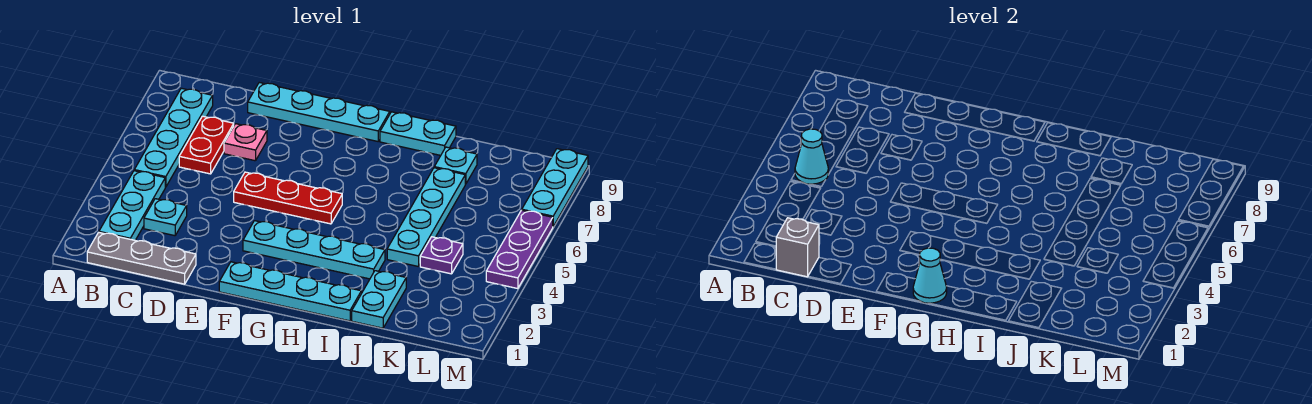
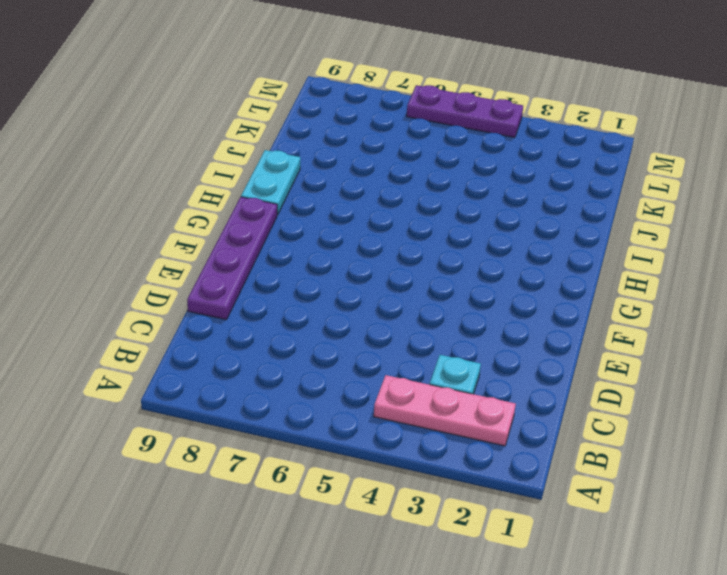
pink plate B2:B4 level 1 -> cyan plate B2:B4 level 1
purple plate D9:G9 level 1 -> cyan plate D9:G9 level 1
none -> grey plate B1:D1 level 1
none -> cyan plate B5:B8 level 1
none -> red plate C6:C7 level 1

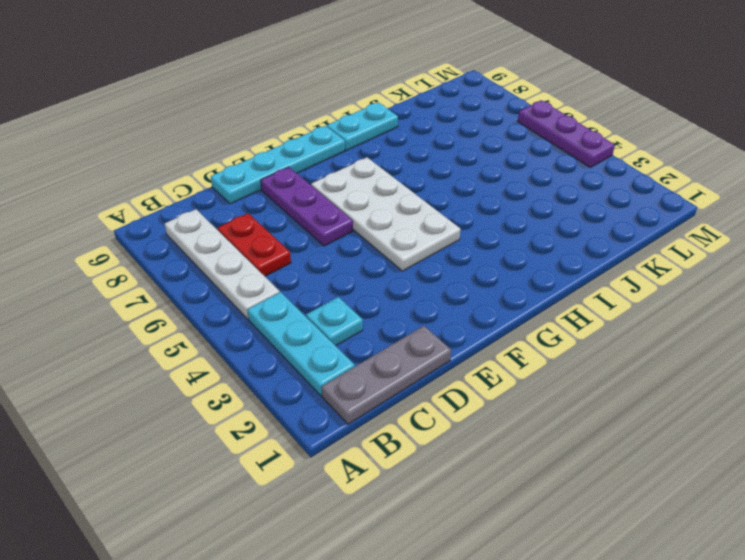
white plate B5:B8 level 1 -> cyan plate B5:B8 level 1
purple plate E6:E8 level 1 -> none
white plate F4:G7 level 1 -> red plate E5:G5 level 1
none -> pink plate D7 level 1
none -> cyan plate F1:I1 level 1
none -> cyan plate F3:I3 level 1

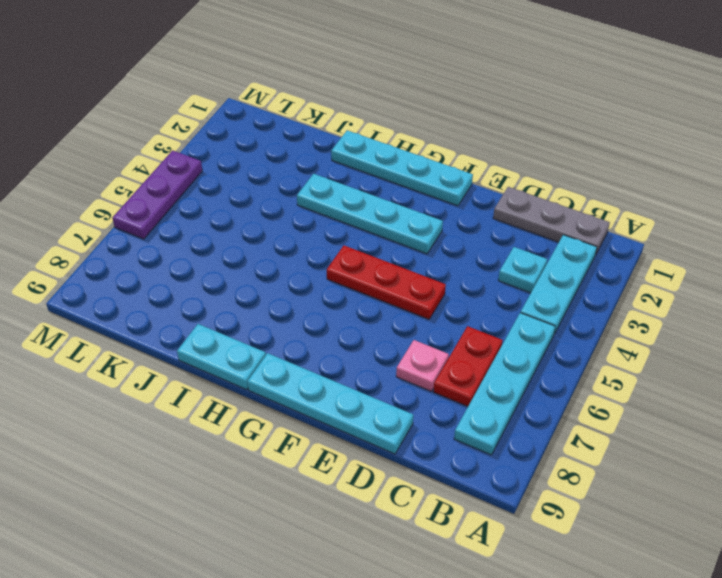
none -> cyan plate J1:J2 level 1
none -> cyan plate J4:J7 level 1
none -> cyan plate J8 level 1

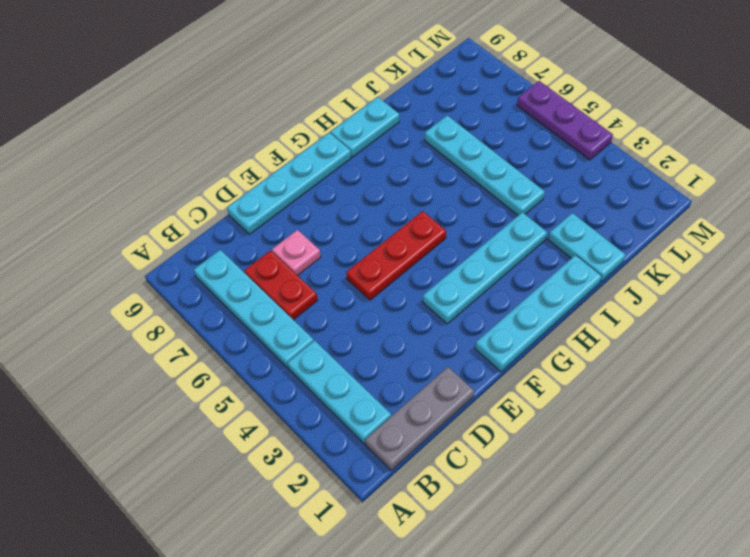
none -> cyan plate C3 level 1
none -> cyan plate J8 level 1
none -> purple plate K4 level 1

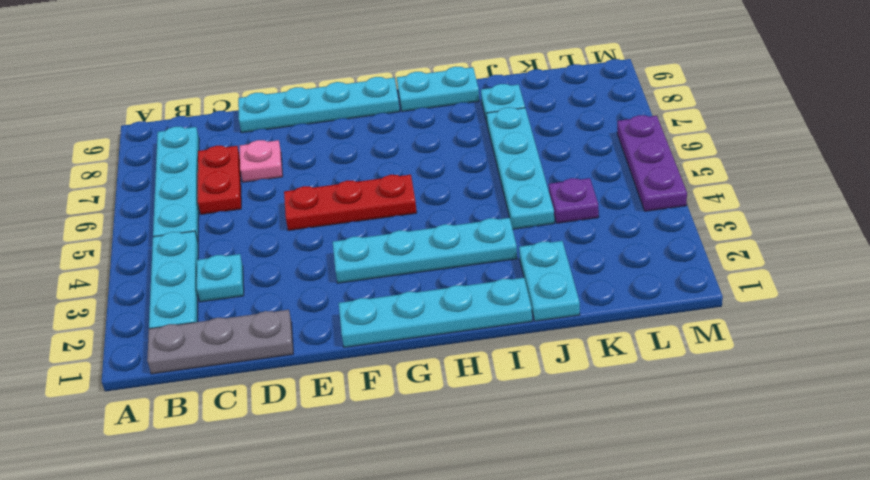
none -> cyan plate M7:M9 level 1
none -> cyan cone B5 level 2
none -> grey brick C1 level 2

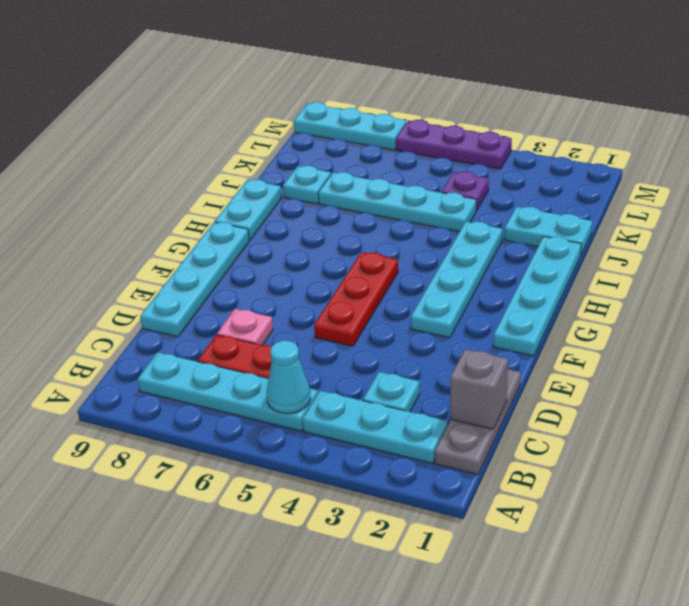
none -> cyan cone G1 level 2

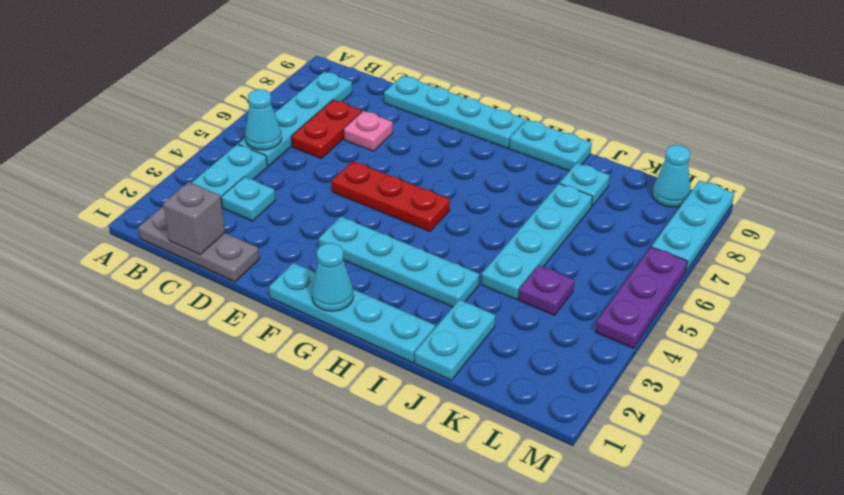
cyan cone L9 level 1 -> none

